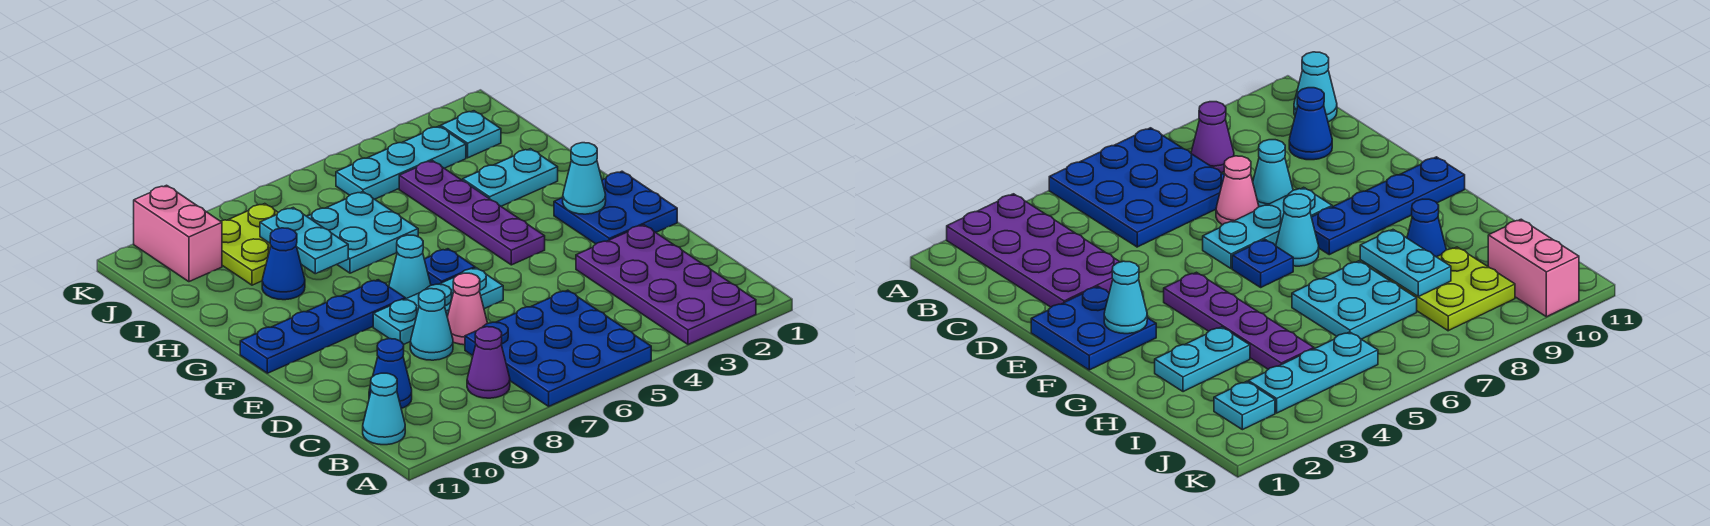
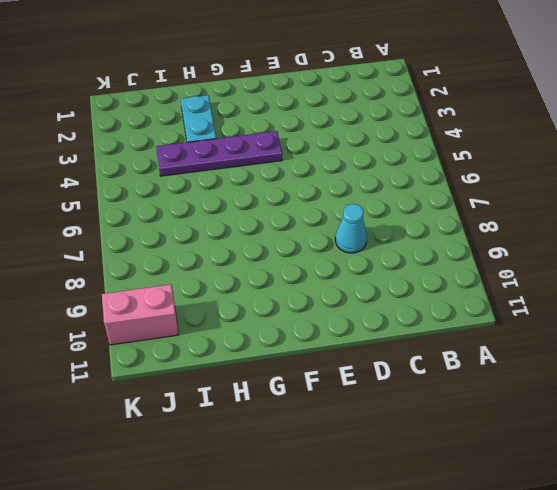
none -> purple plate A2:D3 level 1
none -> blue plate A5:C7 level 1
none -> purple cone B8 level 1

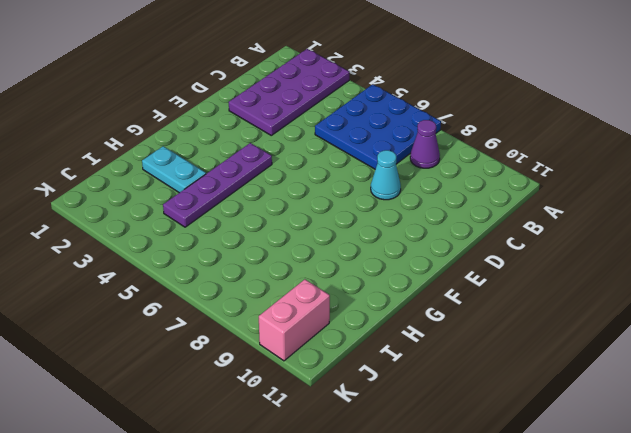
none -> cyan cone B11 level 1
none -> blue cone C10 level 1
none -> pink cone D7 level 1

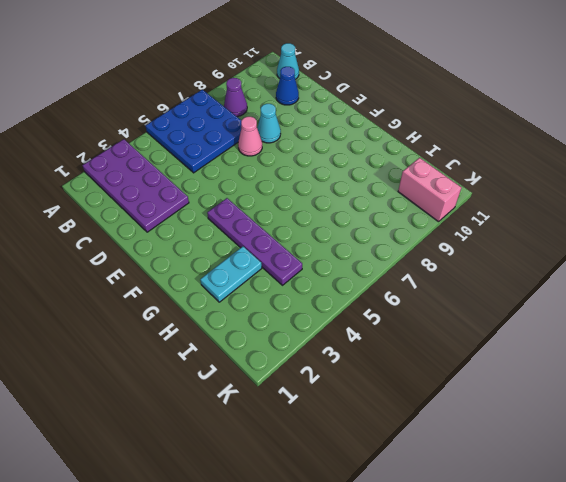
none -> blue plate E1:F2 level 1
none -> cyan plate E6:E8 level 1
none -> blue plate F6 level 1

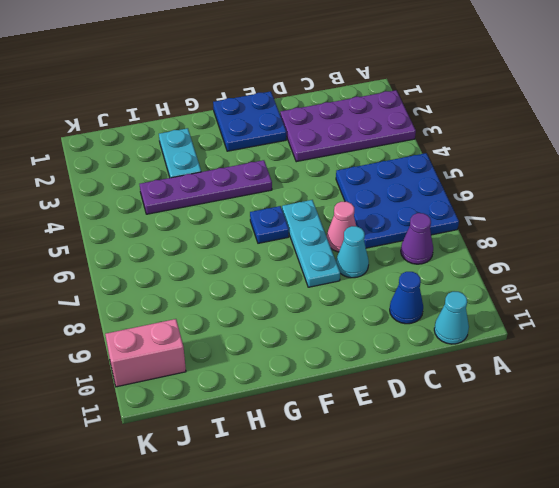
none -> cyan cone F7 level 1
none -> blue plate F8:F11 level 1
none -> cyan plate H6:I7 level 1

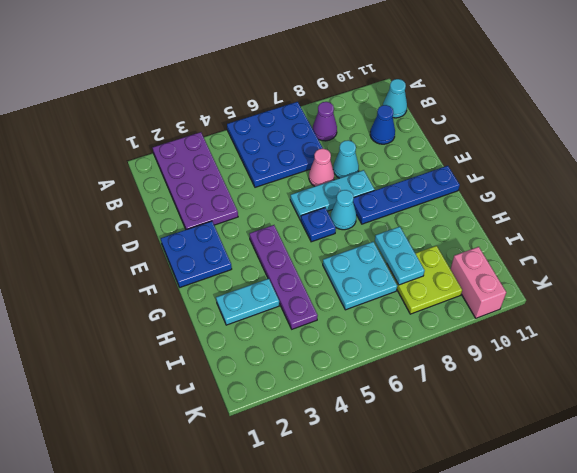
none -> blue cone H9 level 1
none -> cyan plate J2 level 1
none -> cyan plate J3:J5 level 1

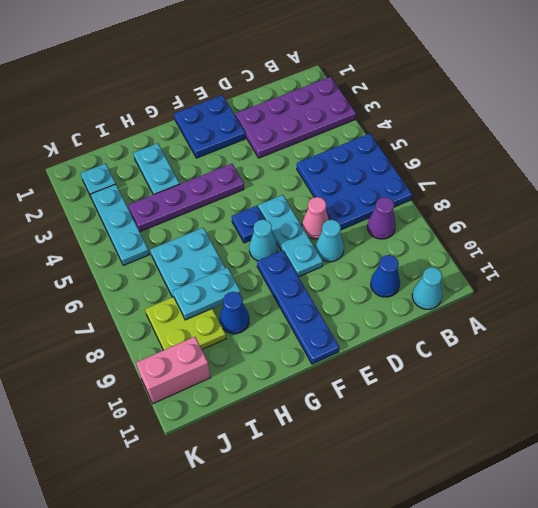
none -> cyan cone F2 level 2

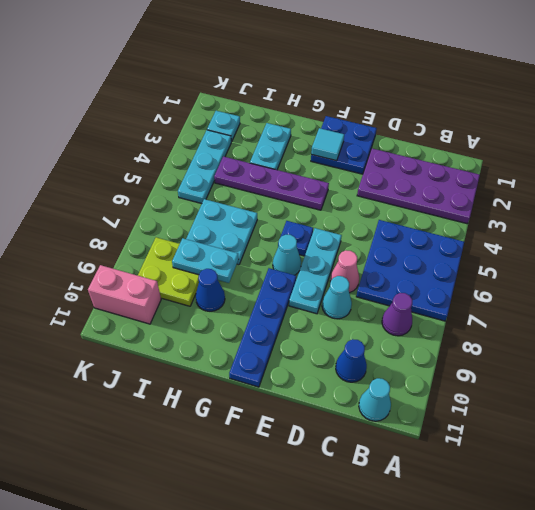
cyan tile F2 level 2 -> cyan cone F2 level 2

